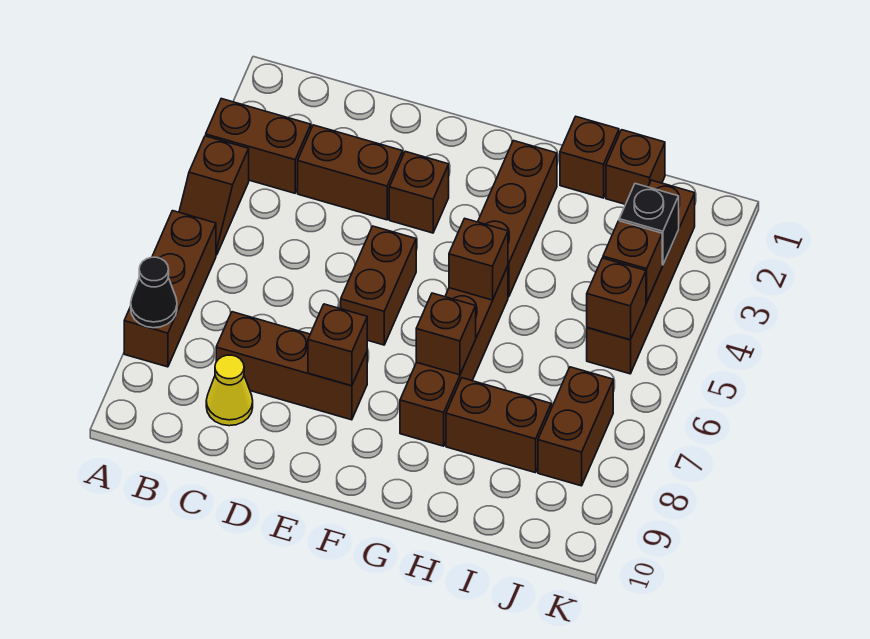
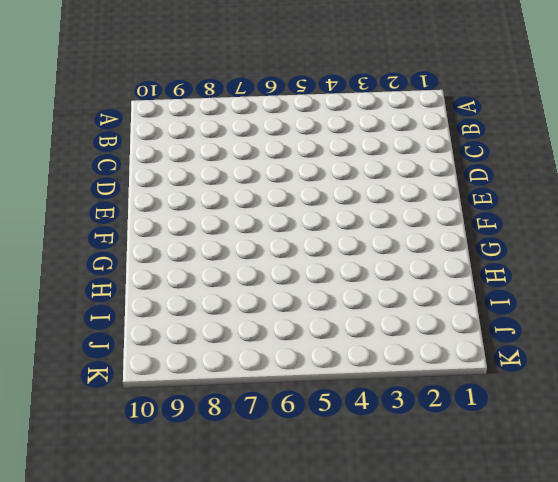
none -> brown brick A3:B3 level 1
none -> brown slope A4:A5 level 1 top 4
none -> brown brick A6:A8 level 1

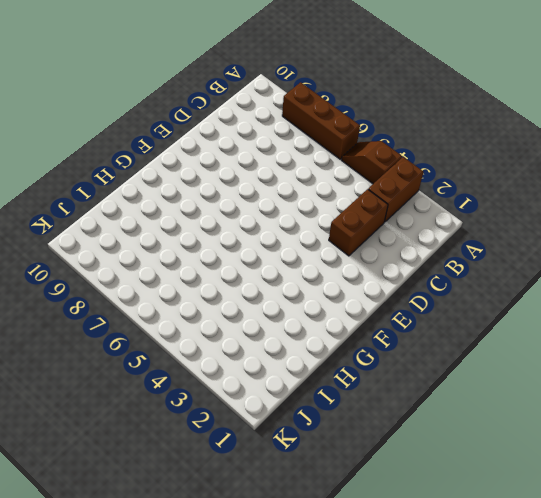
none -> brown brick C8:E8 level 1
none -> yellow cone C9 level 1
none -> brown brick E3 level 1

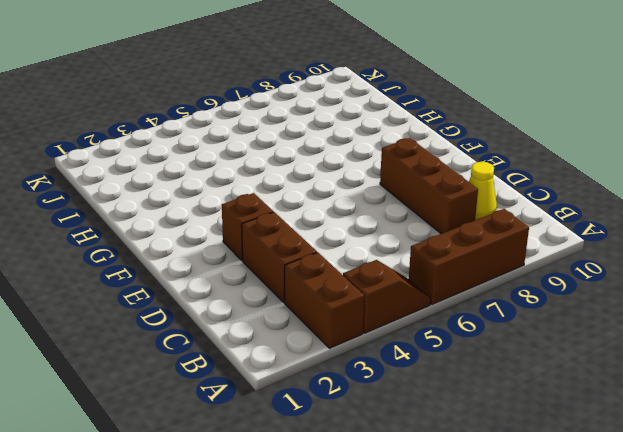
none -> brown brick E5:E6 level 1
none -> brown brick G2:G4 level 1
none -> brown brick G5:G8 level 1

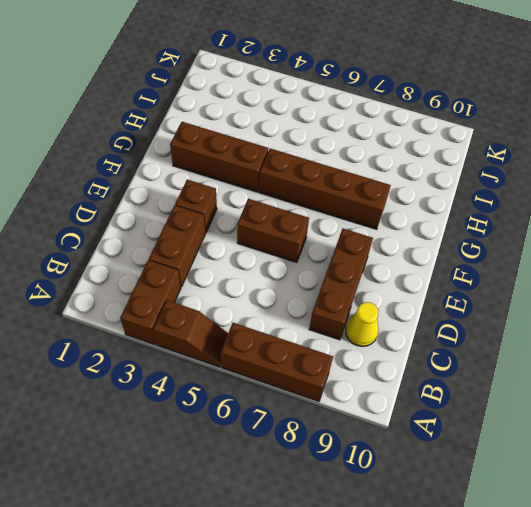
none -> brown brick H1 level 1
none -> brown brick H8:I8 level 1
none -> brown brick I1 level 1

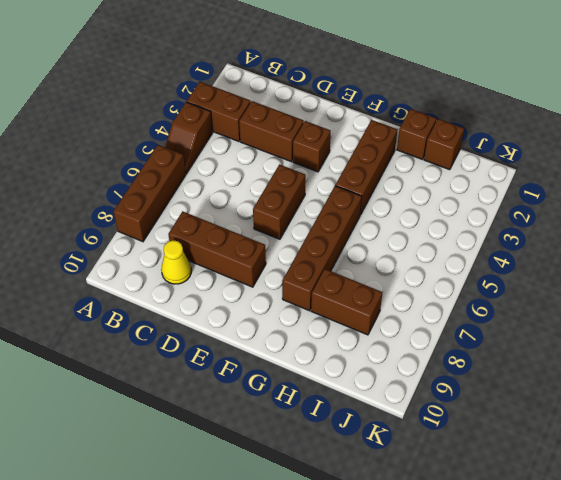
none -> brown brick J2:J5 level 1
none -> brown brick J7:J8 level 1
none -> black cone A8 level 2

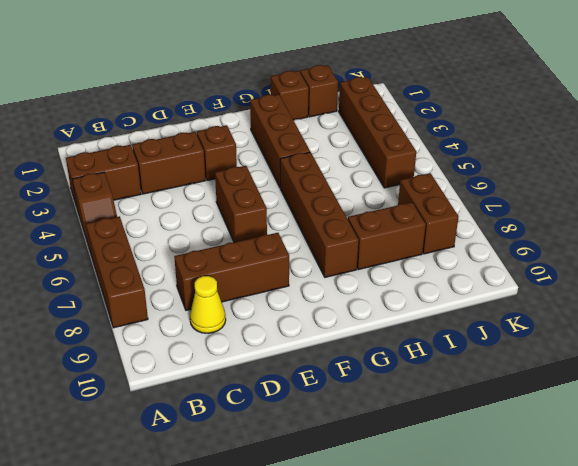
none -> black cone A8 level 2
none -> brown brick E8 level 2
none -> brown brick G5 level 2

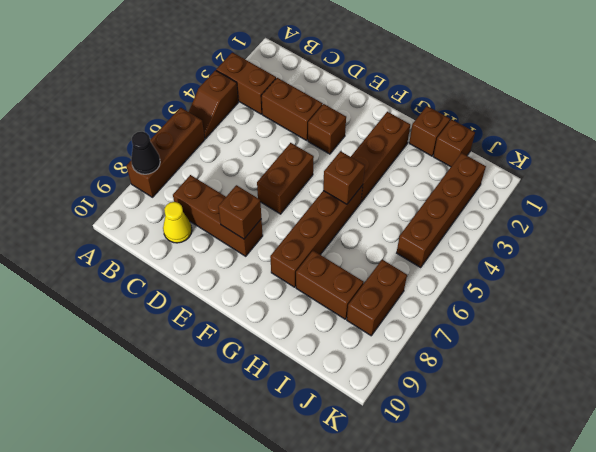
none -> brown brick G7 level 2
none -> black brick J3 level 2
none -> brown brick J4 level 2

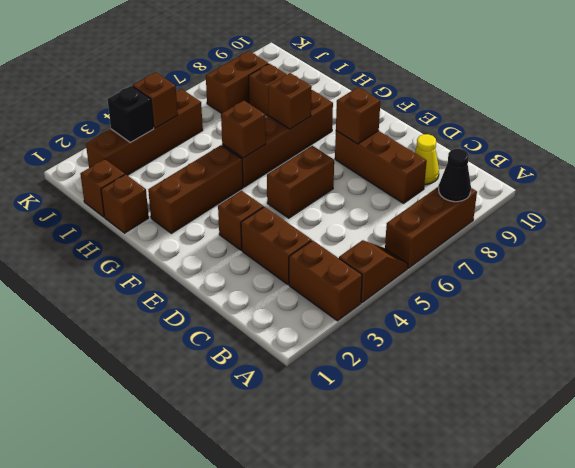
none -> brown brick J5 level 2

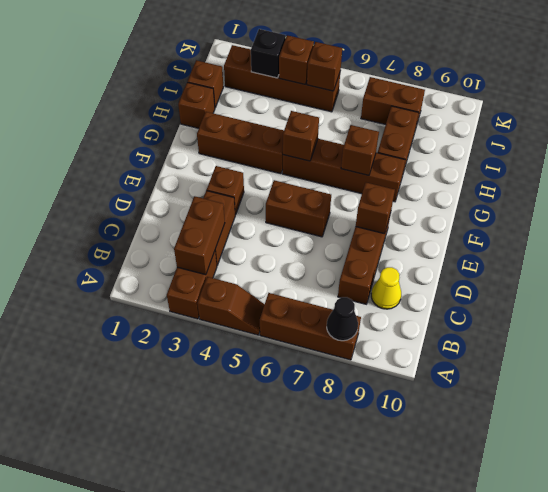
brown brick B3:C3 level 2 -> none

